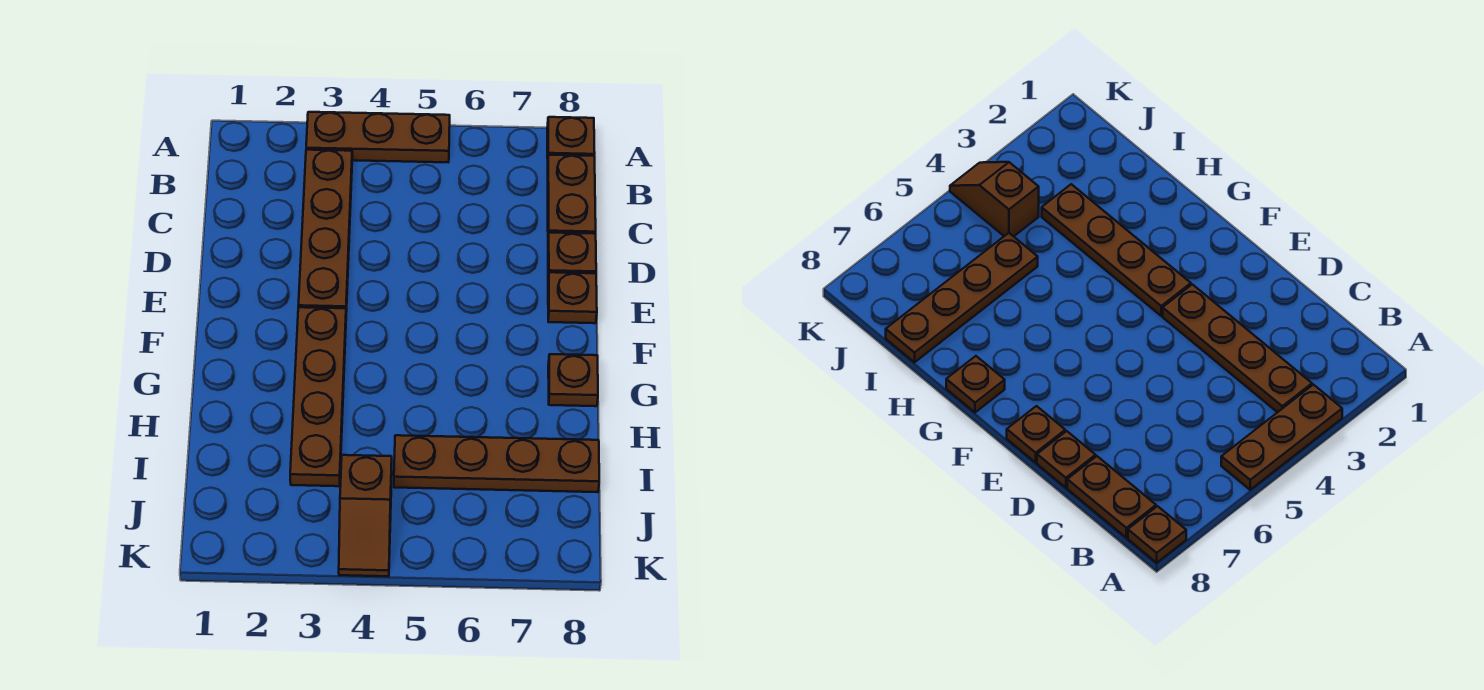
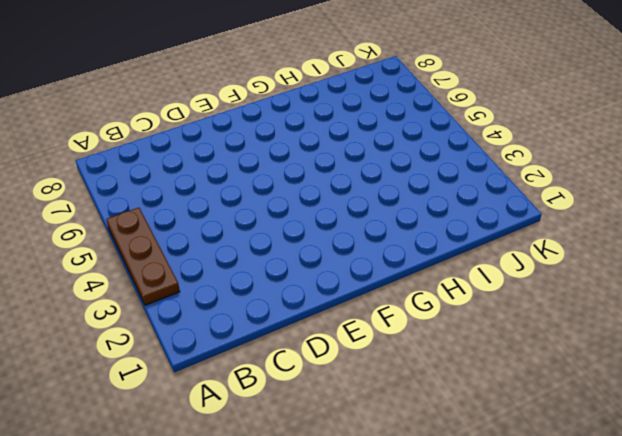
none -> brown plate A8 level 1
none -> brown plate B3:E3 level 1

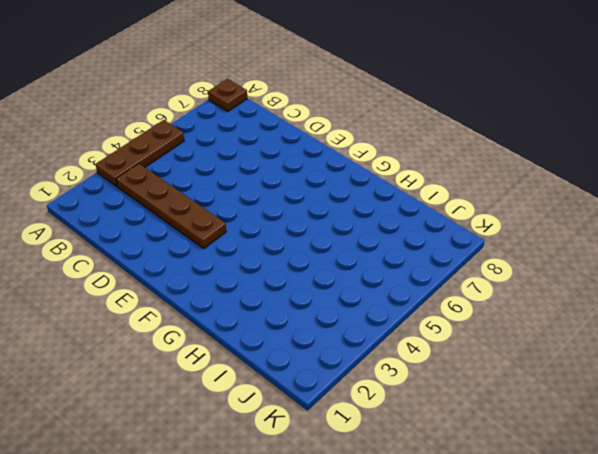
none -> brown plate B8:C8 level 1
none -> brown plate D8 level 1

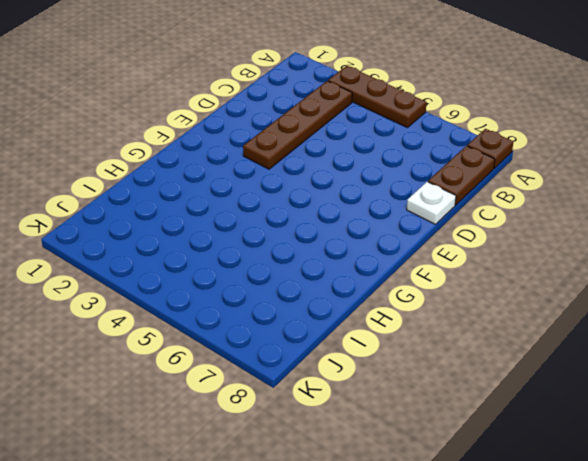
white plate D8 level 1 -> brown plate D8 level 1
none -> brown plate E8 level 1
none -> brown plate F3:I3 level 1

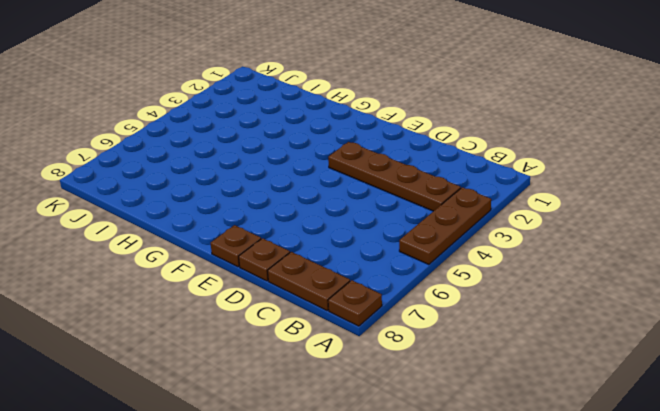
none -> brown plate F3:I3 level 1
none -> brown plate G8 level 1

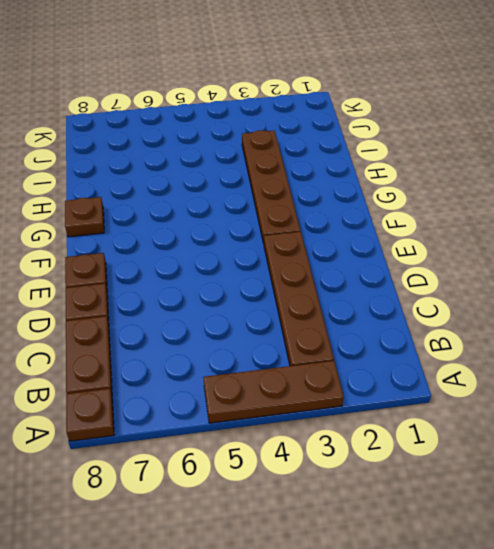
none -> brown plate I5:I8 level 1
none -> brown slope J4:K4 level 1 top J

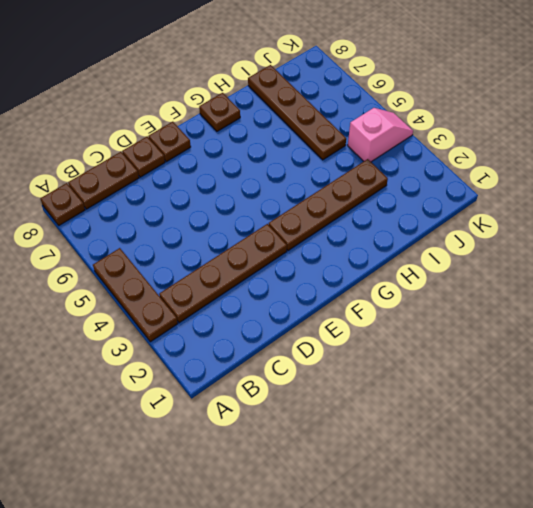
pink slope J4:K4 level 1 top J -> brown slope J4:K4 level 1 top J

